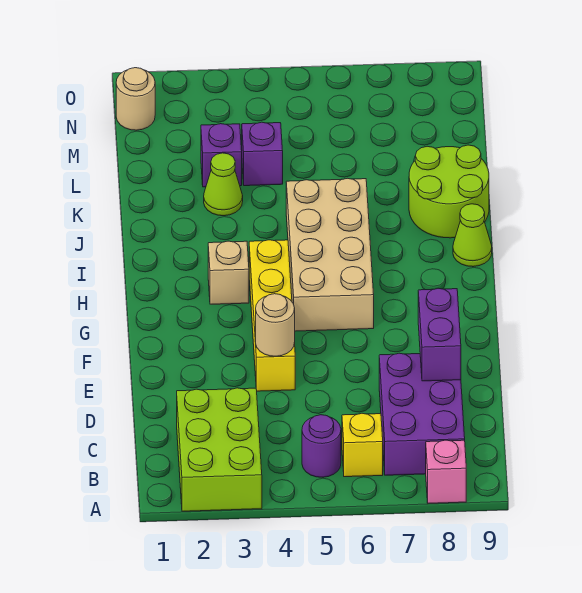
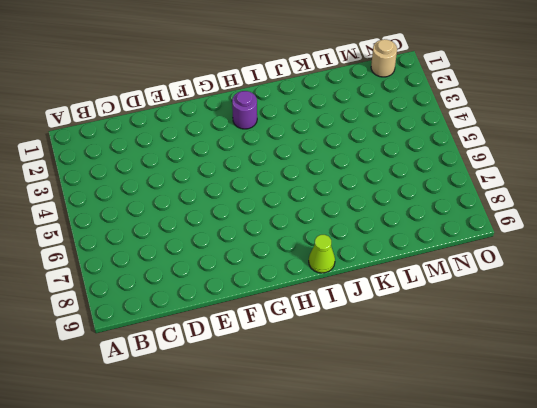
purple round brick H2 level 1 -> purple round brick B5 level 1
none -> lime brick A2:C3 level 1
none -> pink brick A8 level 1
none -> yellow brick B6 level 1

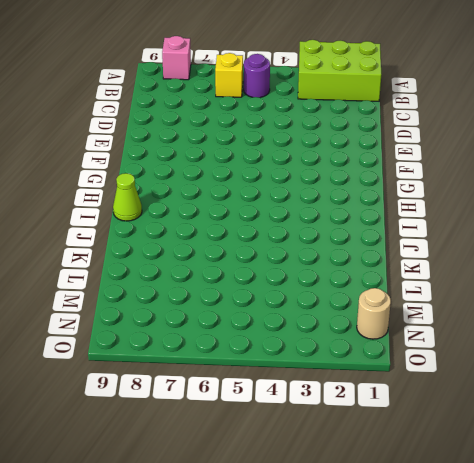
lime brick A1:B3 level 1 -> lime brick A2:C3 level 1
none -> purple brick B7:D8 level 1
none -> yellow brick E4:H4 level 1
none -> tan brick G5:J6 level 1

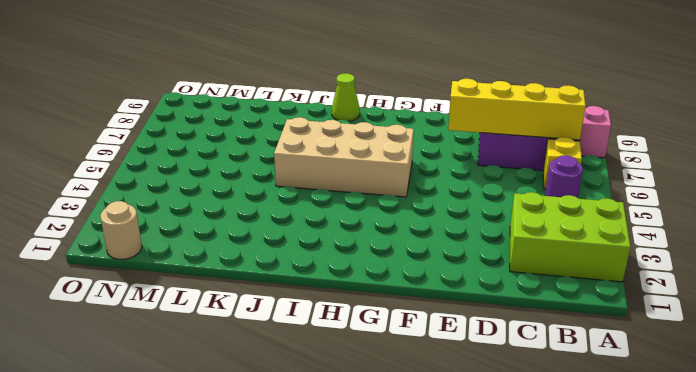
yellow brick B7:E7 level 2 -> yellow brick E4:H4 level 1
none -> tan brick H3 level 1
none -> lime round brick J8:K9 level 1
none -> lime cone K3 level 1

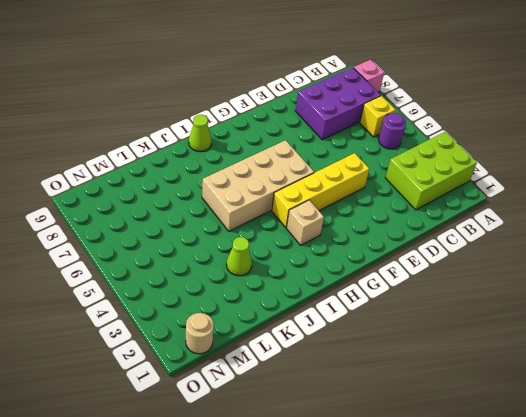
none -> lime round brick J8:K9 level 1
none -> purple brick L3 level 1
none -> purple brick L4 level 1

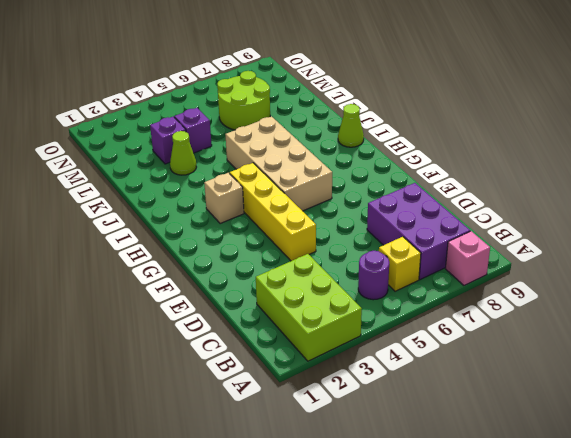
lime round brick L6:M7 level 1 -> lime round brick J8:K9 level 1
none -> tan round brick N1 level 1
none -> purple brick D8:E8 level 2
none -> tan round brick E4 level 2

